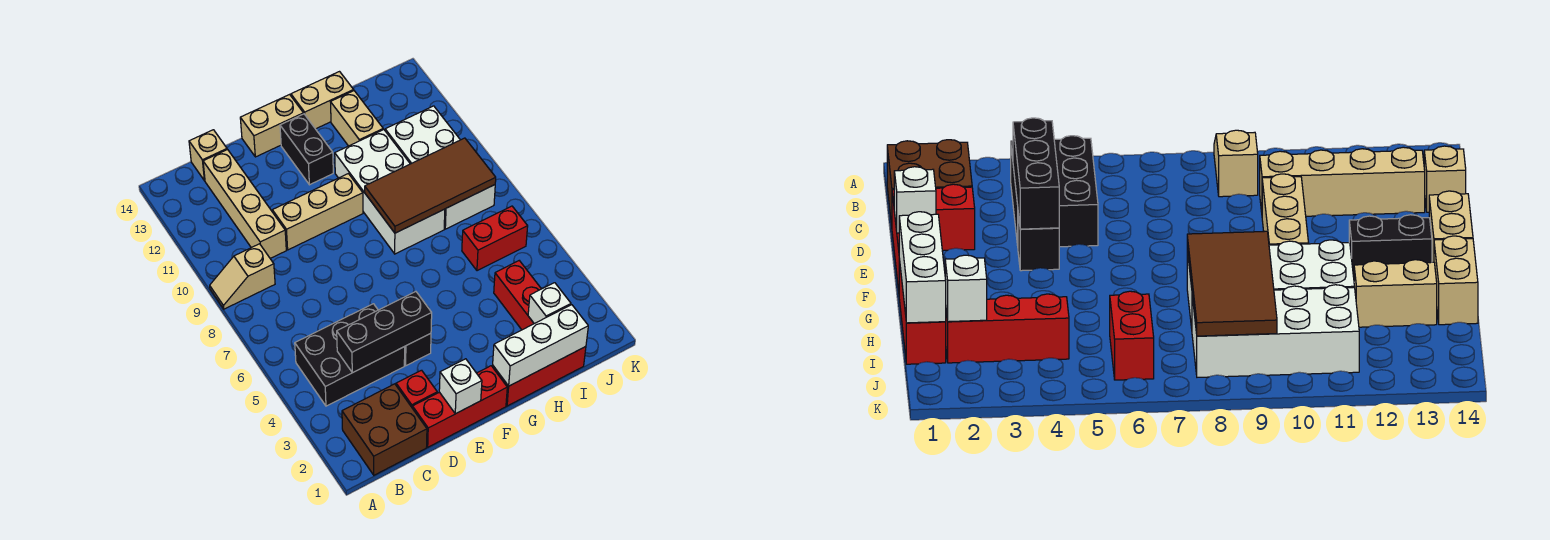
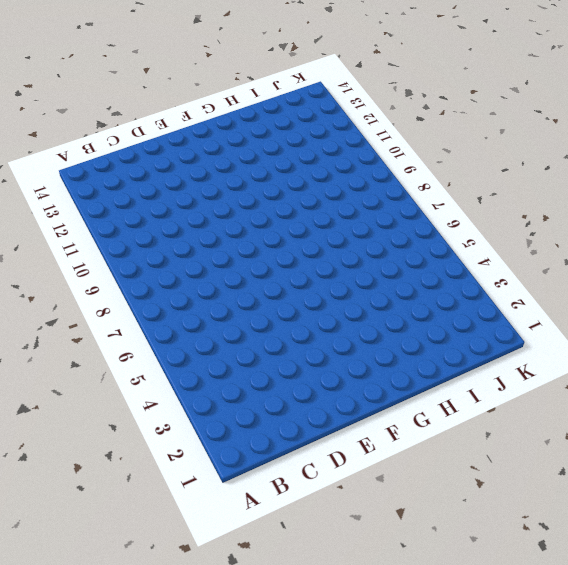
none -> tan slope A9:B9 level 1 top B
none -> brown brick B1:C2 level 1
none -> black brick B4:D5 level 1

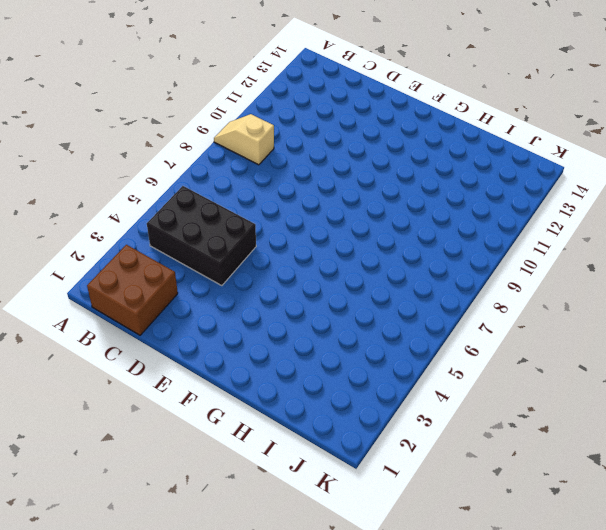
none -> tan brick C10:C13 level 1
none -> tan brick C14 level 1
none -> red brick D1:F1 level 1

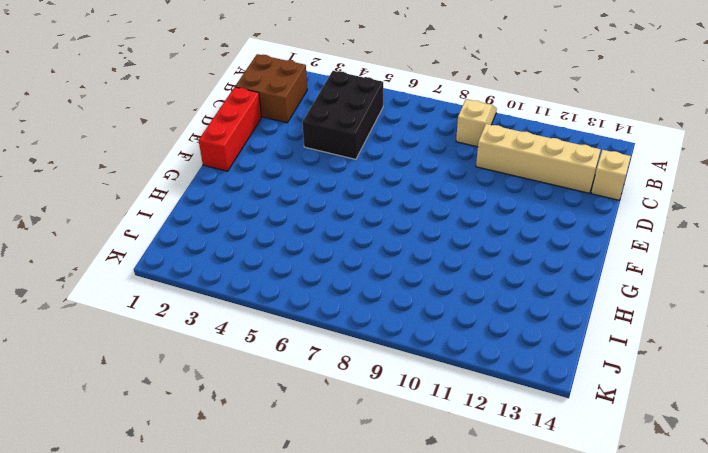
none -> red brick D2 level 1
none -> tan brick D10:F10 level 1
none -> black brick E4 level 1

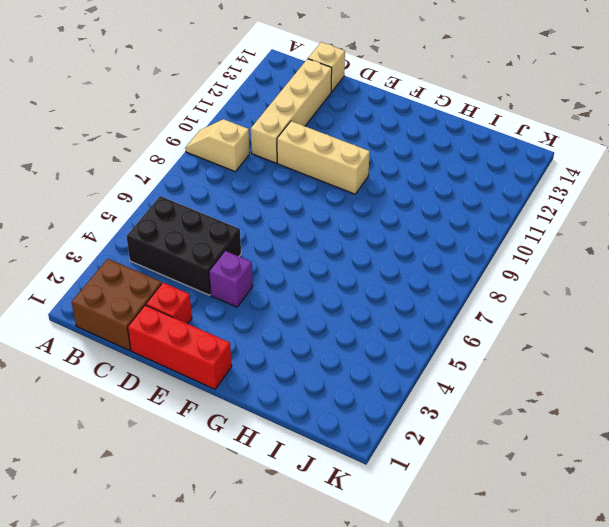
purple brick E4 level 1 -> black brick E4 level 1
none -> tan brick E14:F14 level 1
none -> black brick F12:F13 level 1
none -> red brick G1:I1 level 1

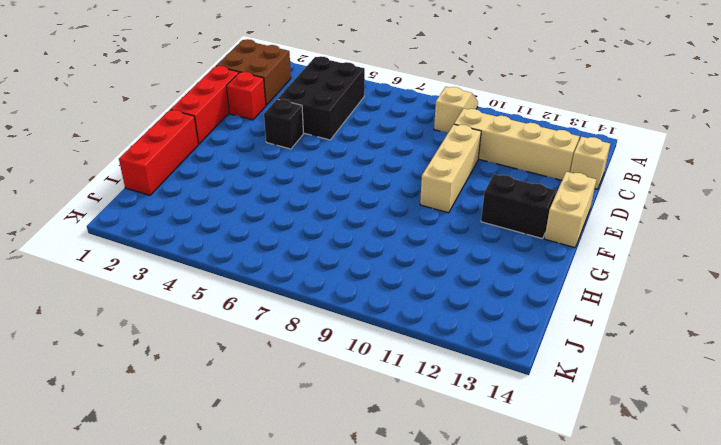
none -> white brick G8:H11 level 1
none -> tan brick G14:H14 level 1
none -> tan brick H12:H13 level 1

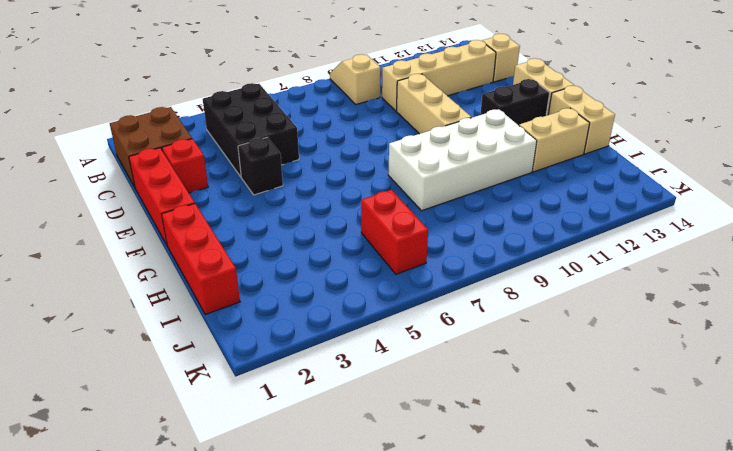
none -> red brick I2:I4 level 1
none -> white brick I8:J11 level 1
none -> black brick C4:E4 level 2

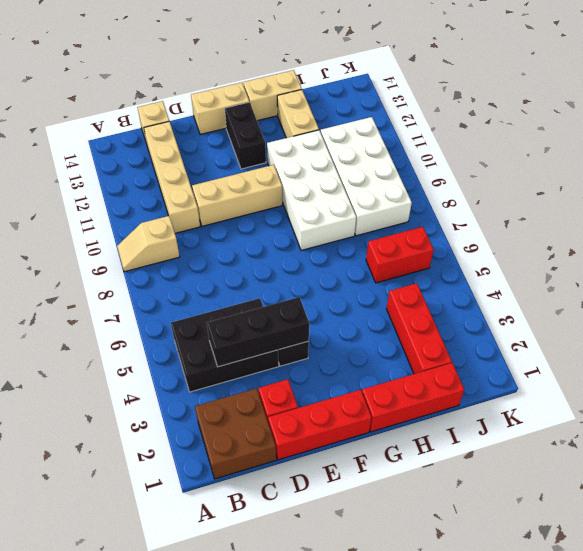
none -> white brick E1 level 2
none -> white brick G1:I1 level 2
none -> brown tile G8:J9 level 2

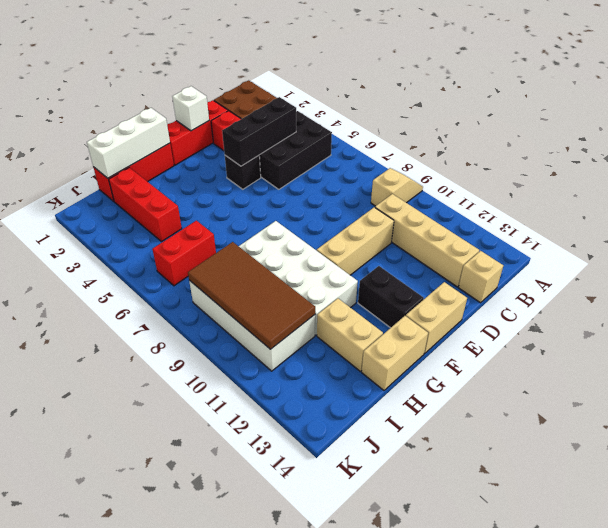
brown tile I8:J11 level 2 -> brown tile G8:J9 level 2
none -> white brick I2 level 2

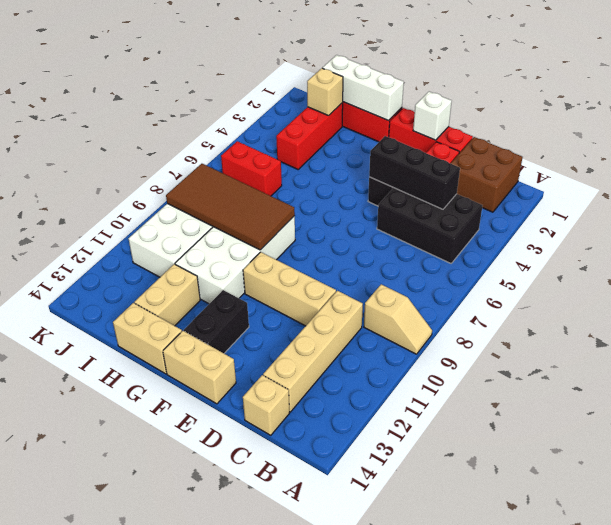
tan brick I2 level 2 -> white brick I2 level 2

